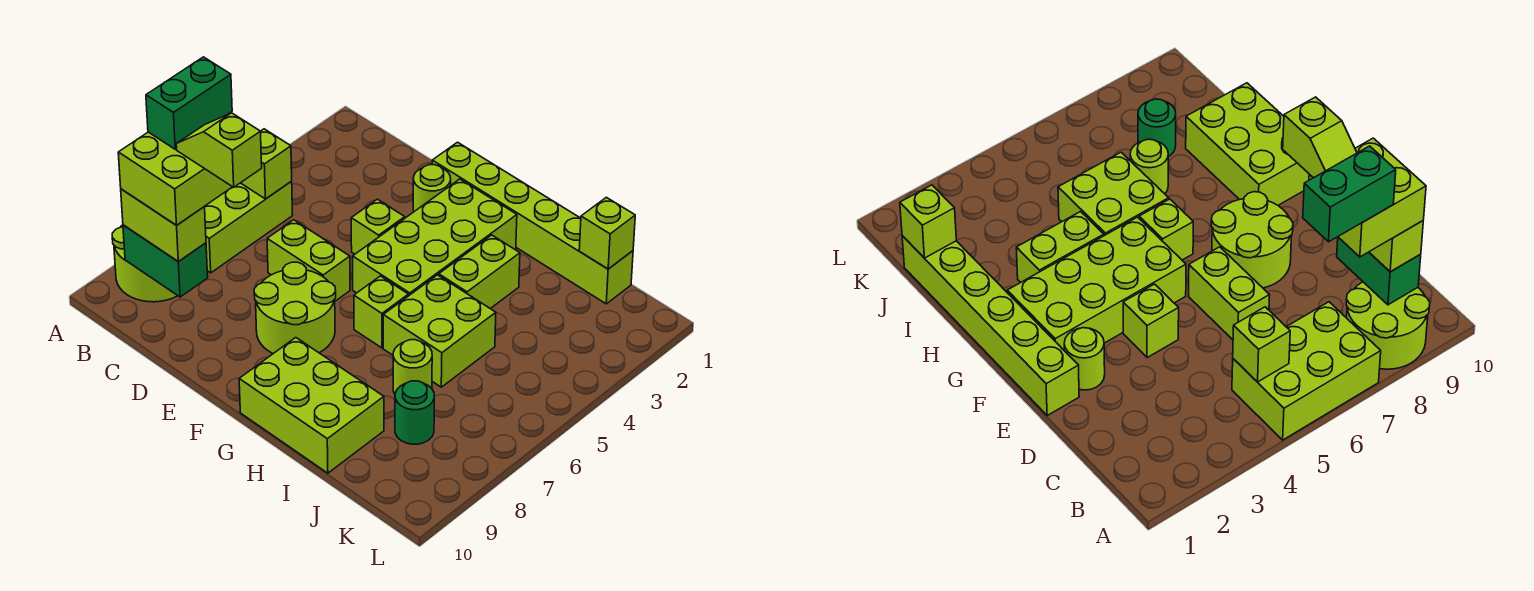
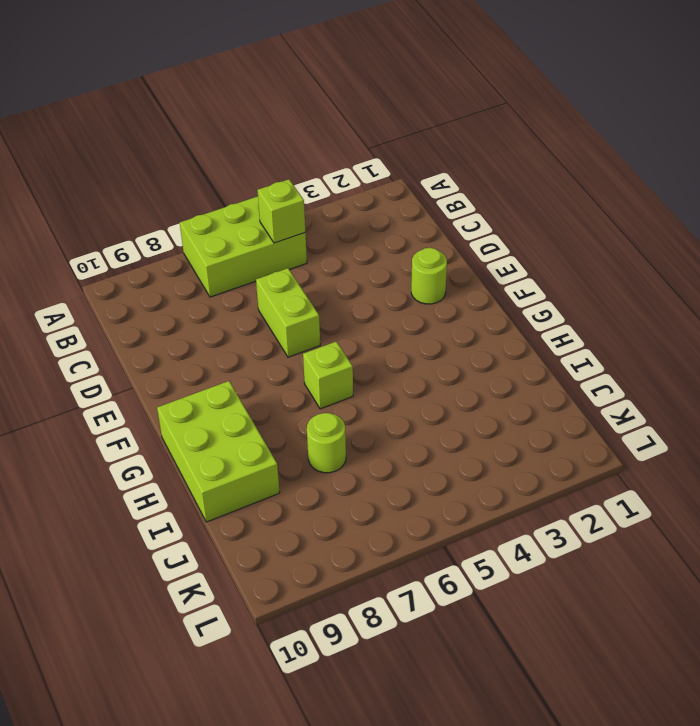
none -> lime round brick A8:B9 level 1
none -> lime brick E1:J1 level 1
none -> lime brick E4 level 1

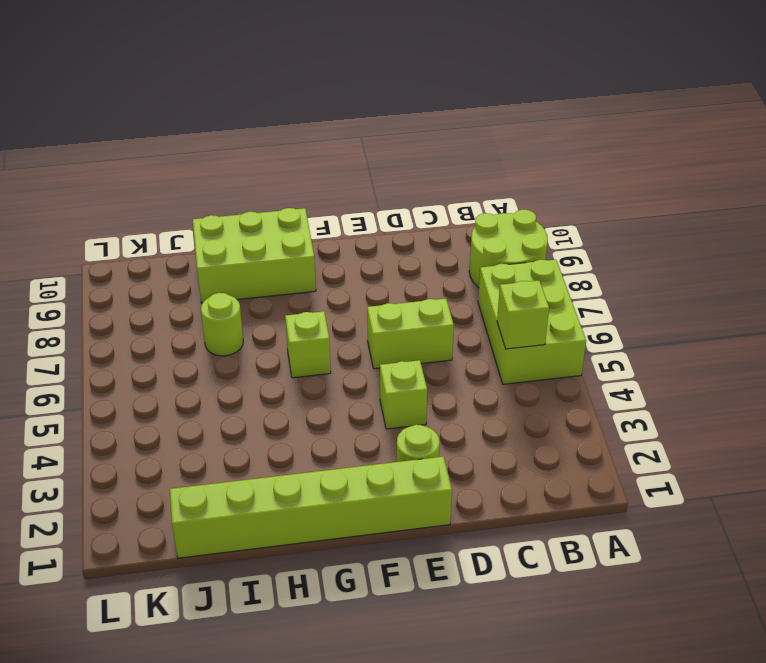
none -> lime round brick E7:F8 level 1
none -> lime brick F2:G5 level 1
none -> lime brick H3:H4 level 1

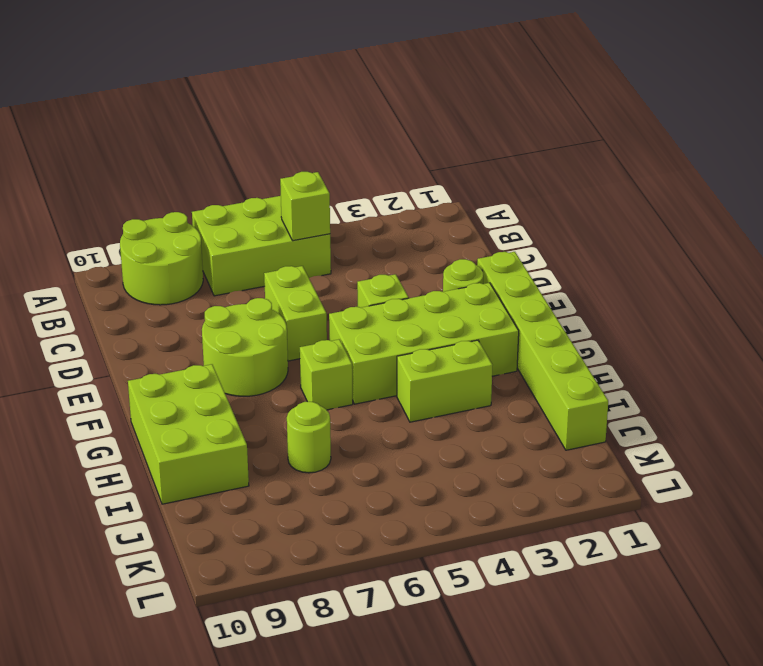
none -> lime brick H5:I6 level 1
none -> green round brick J8 level 1
none -> green brick B9:C9 level 2

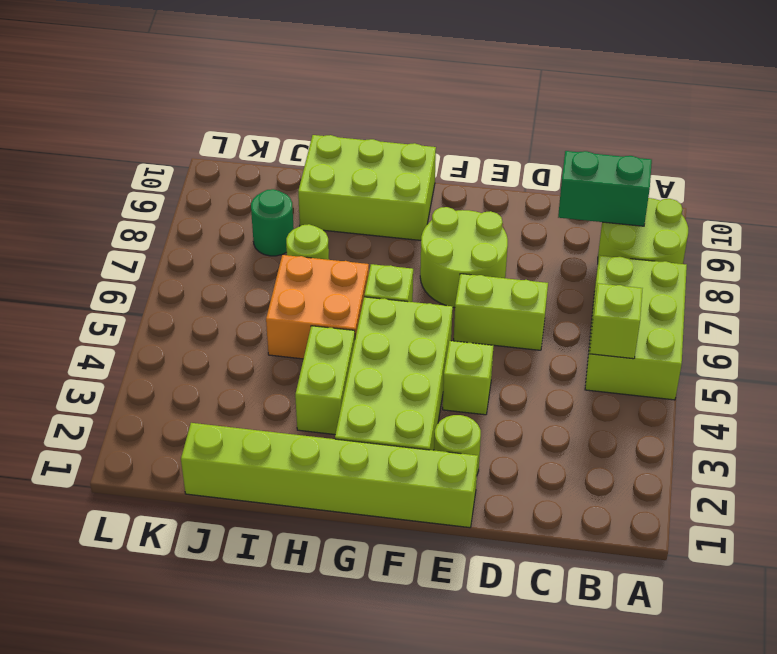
orange brick H5:I6 level 1 -> lime brick H5:I6 level 1
none -> lime brick J1 level 2
none -> lime brick B9:C9 level 3
none -> lime brick B8:C9 level 4

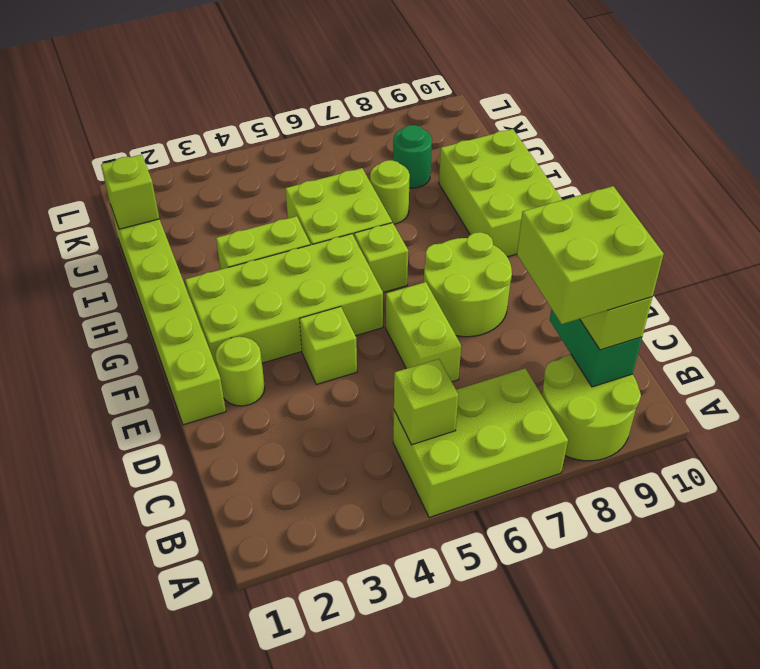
none -> green brick B7:B8 level 5
none -> lime slope C8:D8 level 5 top D

